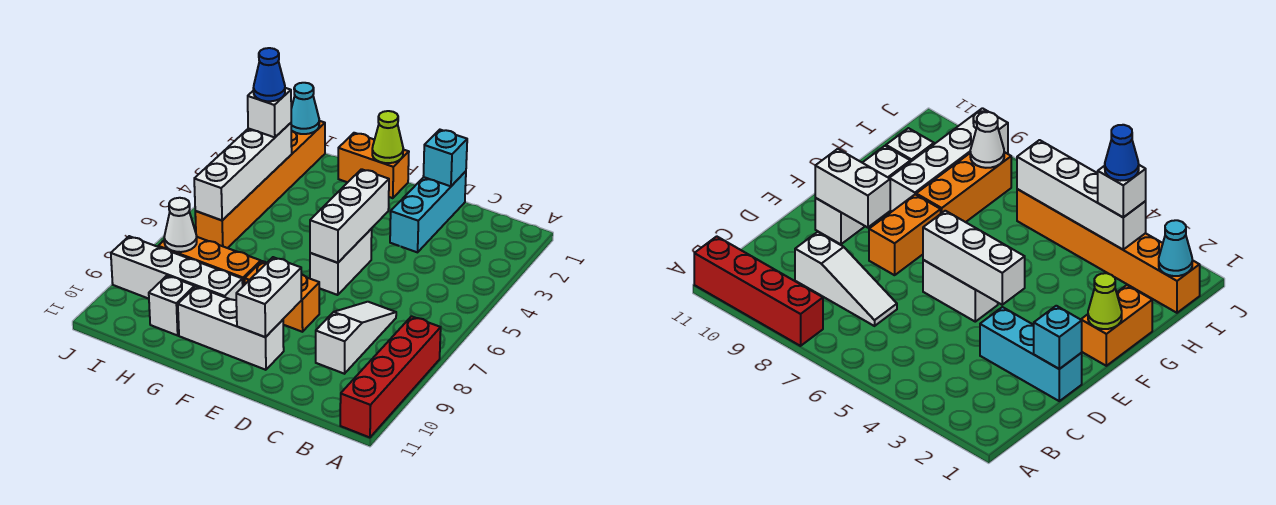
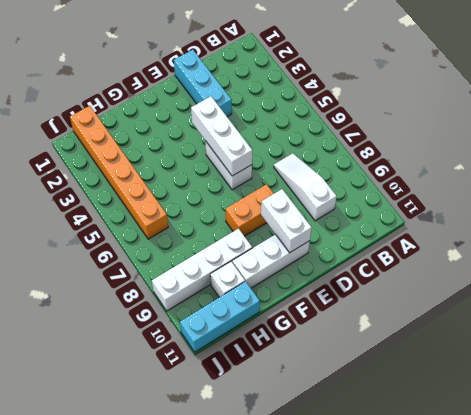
cyan brick H11:J11 level 1 -> none
none -> red brick A8:A11 level 1
none -> orange brick F1:G1 level 1
none -> orange brick G8:I8 level 1

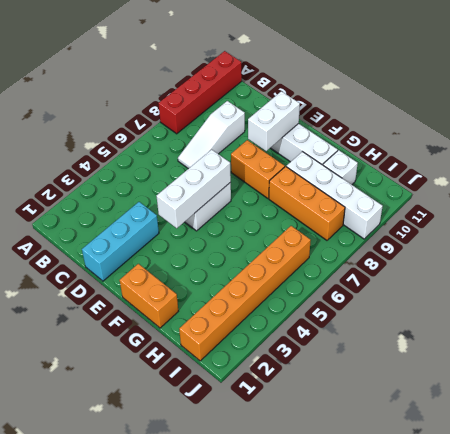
none -> cyan brick D1 level 2
none -> lime cone F1 level 2
none -> cyan cone I1 level 2

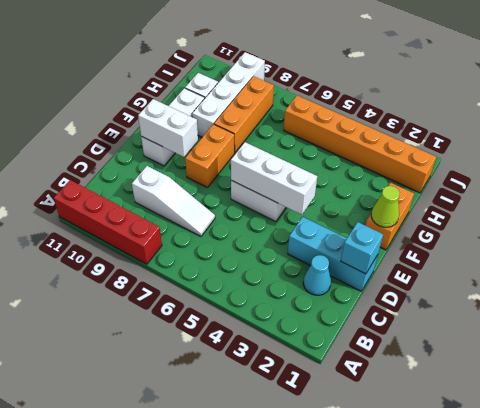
cyan cone C2 level 1 -> cyan cone I1 level 2
none -> white brick I3:I6 level 2
none -> white cone I8 level 2
none -> white brick I3 level 3

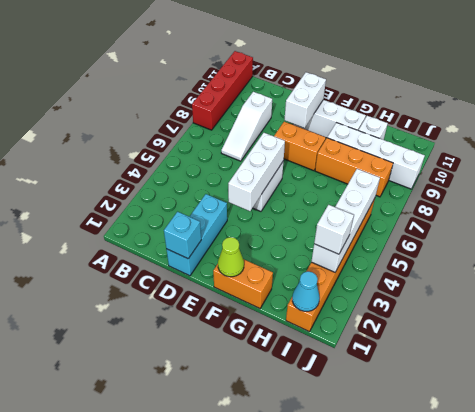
none -> white cone I8 level 2
none -> blue cone I3 level 4

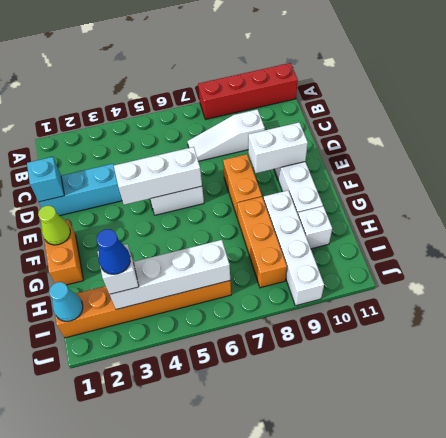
none -> white cone I8 level 2

